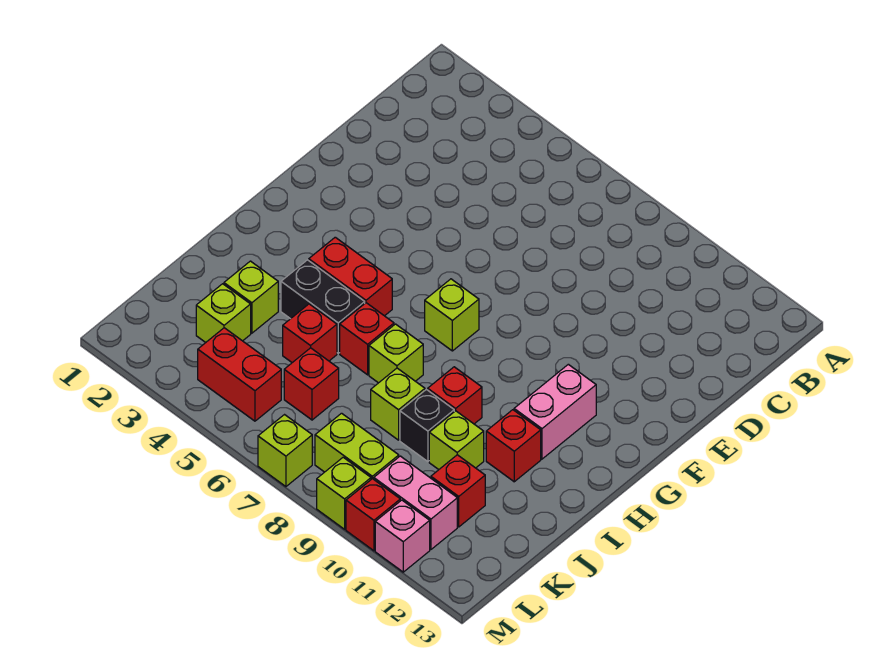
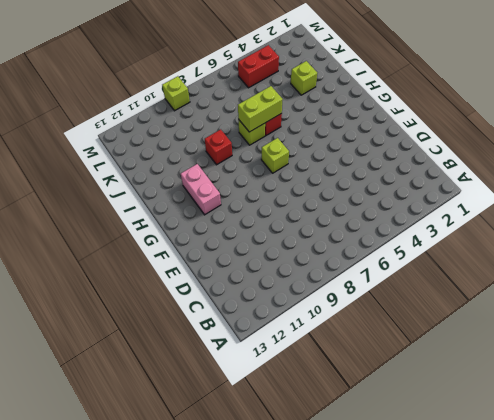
lime brick I6:I7 level 2 -> lime brick L8:L9 level 1
none -> red brick H4:H5 level 1
none -> black brick I4:I5 level 1
none -> red brick I11 level 1

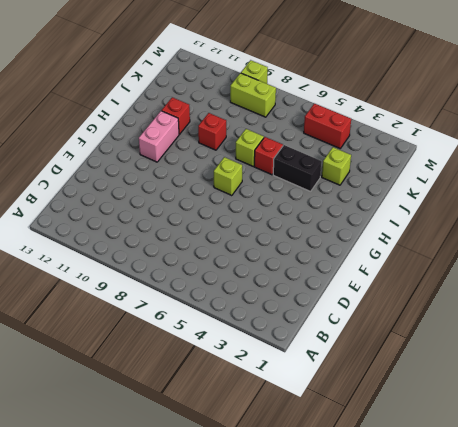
none -> red brick H4:H5 level 1
none -> red brick J5 level 1
none -> lime brick J8 level 1

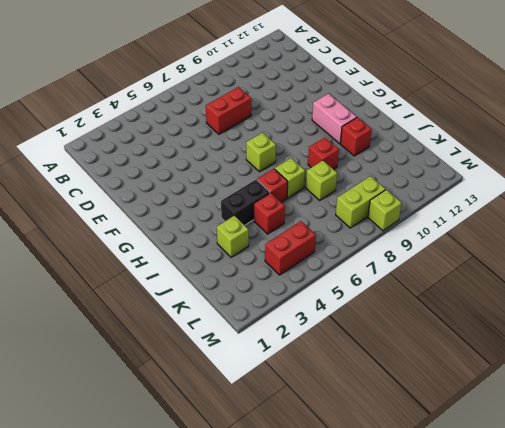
red brick D7:D8 level 1 -> red brick H4:H5 level 1
none -> black brick J9 level 1
none -> lime brick J10 level 1
none -> lime brick K3 level 1

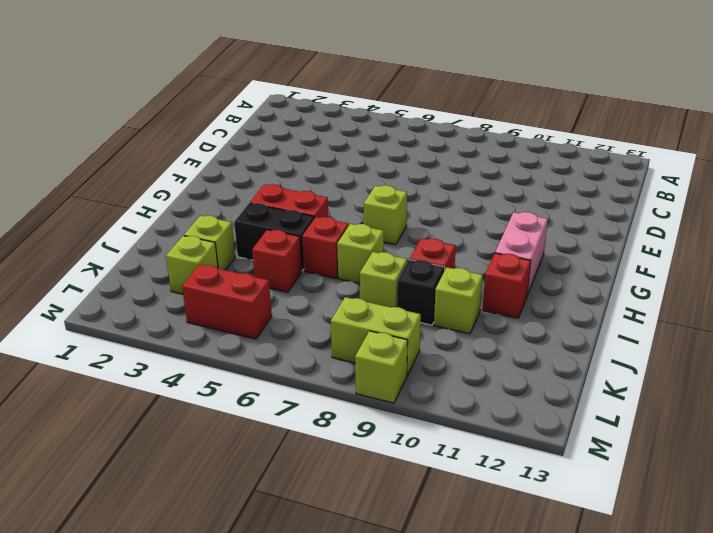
none -> red brick K6 level 1
none -> red brick K11 level 1
none -> pink brick L10:L11 level 1

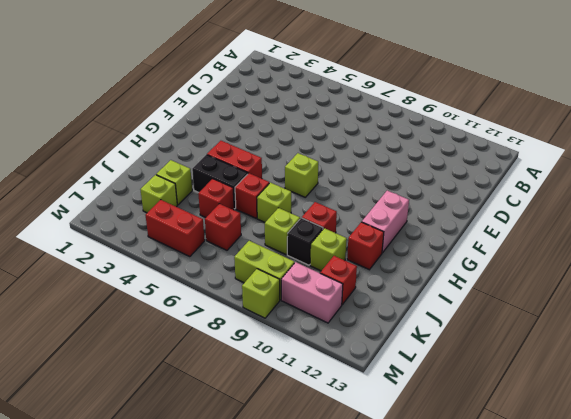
none -> lime brick M7 level 1
none -> red brick M10 level 1
none -> pink brick M11 level 1

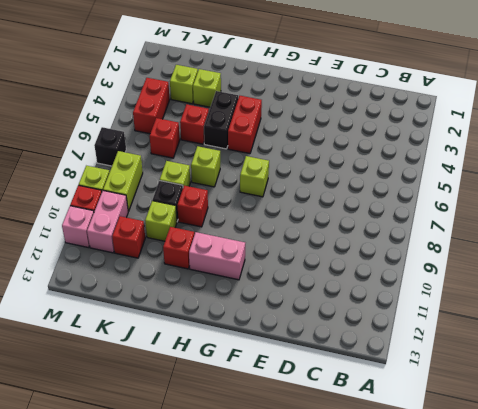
black brick M7 level 1 -> lime brick M7 level 1
none -> red brick I6 level 1

